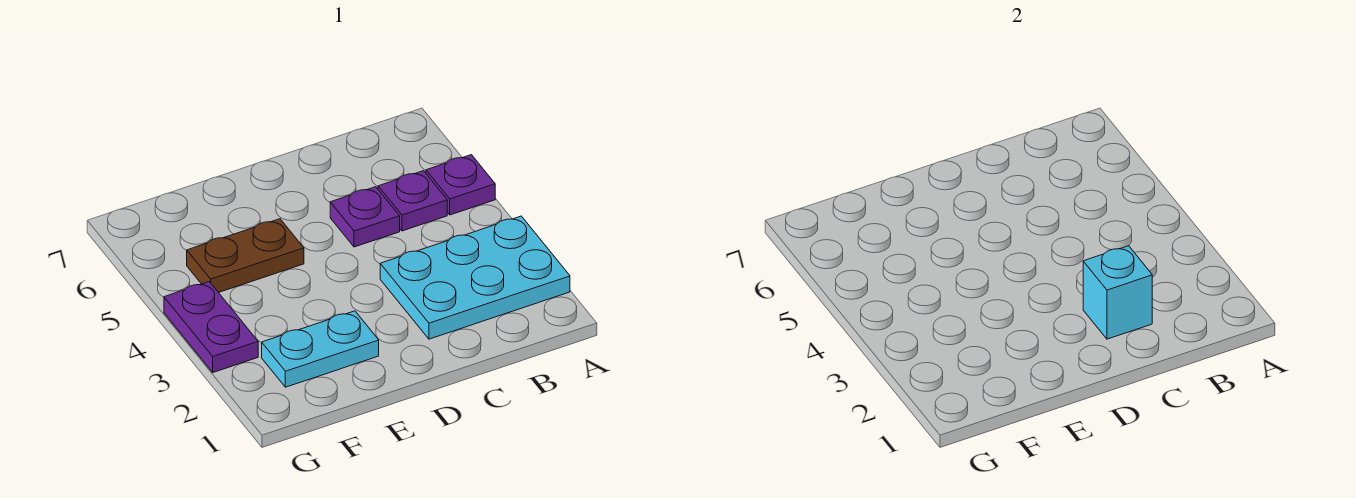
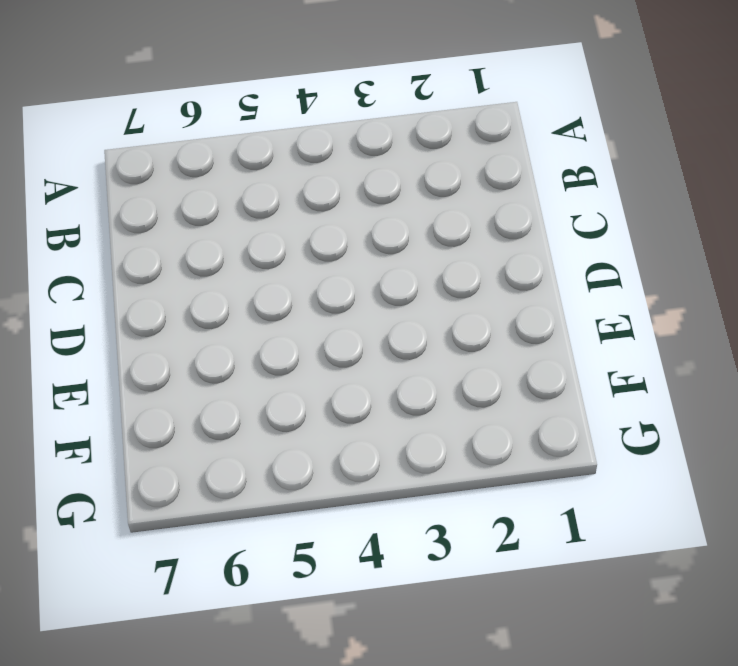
none -> cyan plate A2:C3 level 1
none -> purple plate A5 level 1

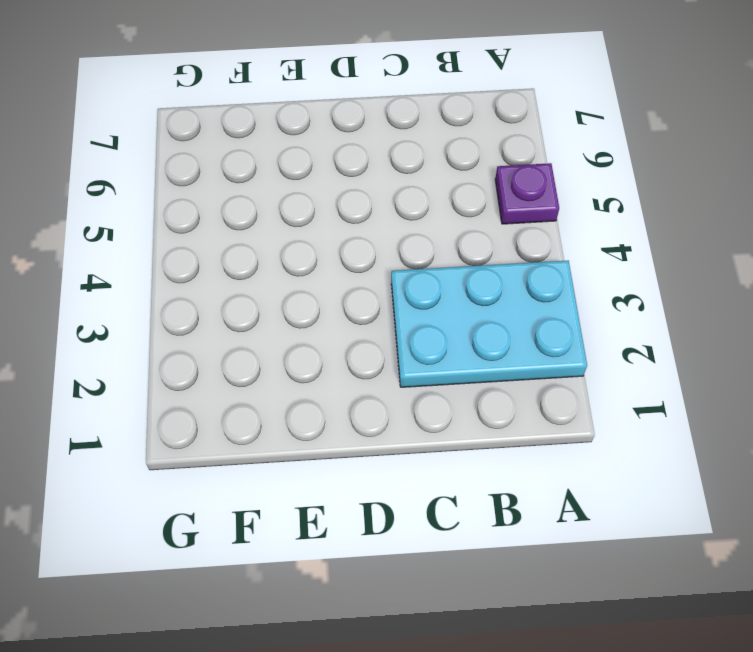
none -> purple plate B5 level 1
none -> purple plate C5 level 1

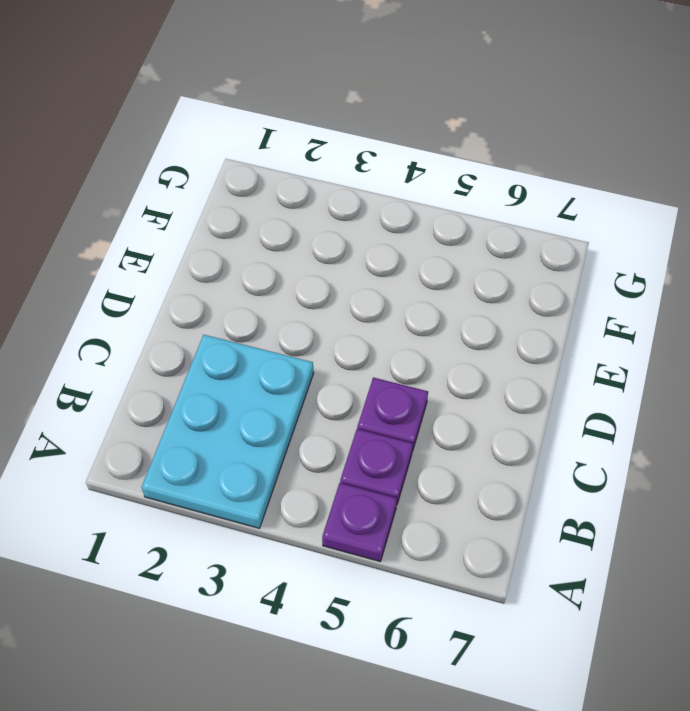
none -> cyan plate E2:F2 level 1
none -> brown plate E5:F5 level 1

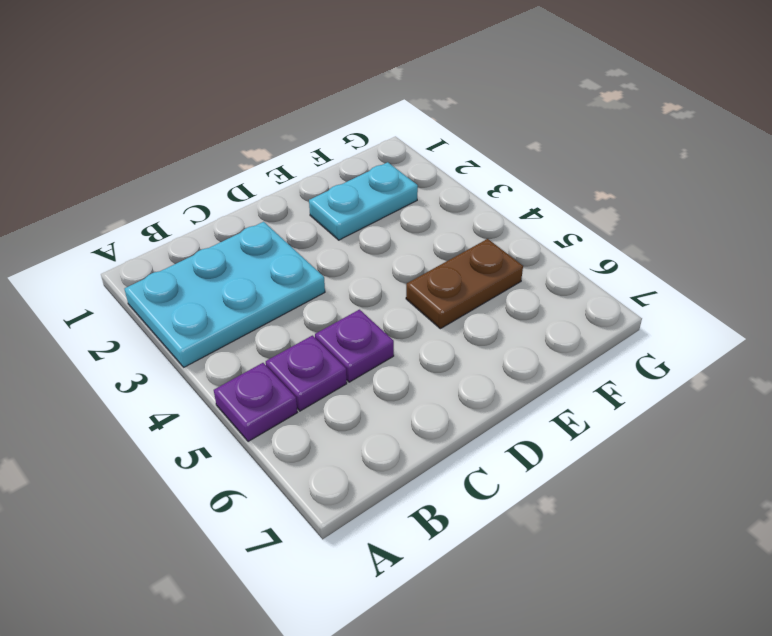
none -> purple plate G3:G4 level 1
none -> cyan brick C2 level 2

